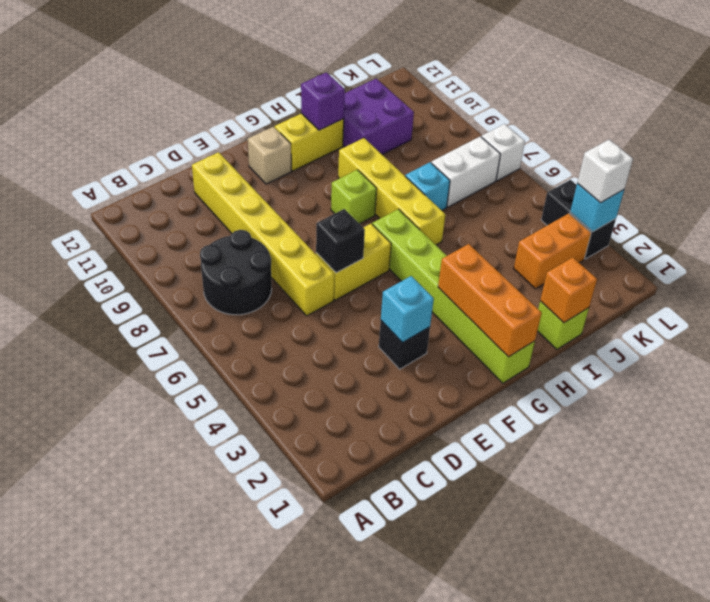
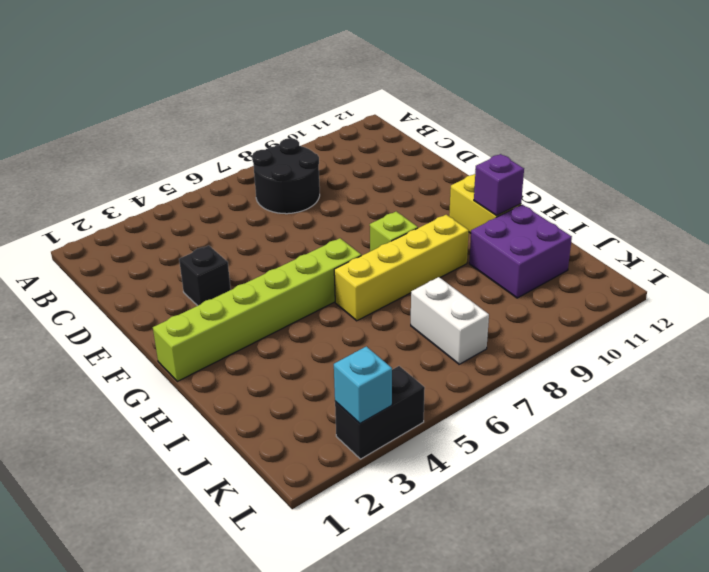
none -> yellow brick D6:D11 level 1
none -> yellow brick E6:F6 level 1
none -> tan brick F11 level 1

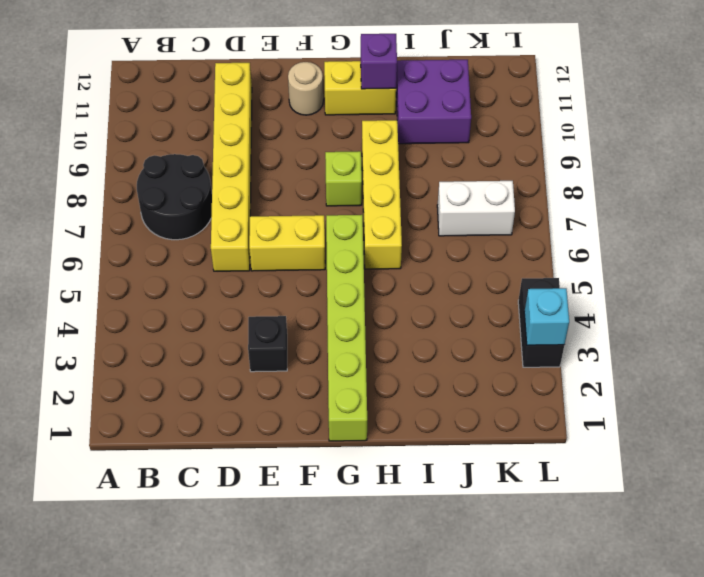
tan round brick F11 level 1 -> tan brick F11 level 1
none -> lime brick I1 level 1
none -> cyan brick I7 level 1
none -> orange brick J3:K3 level 1

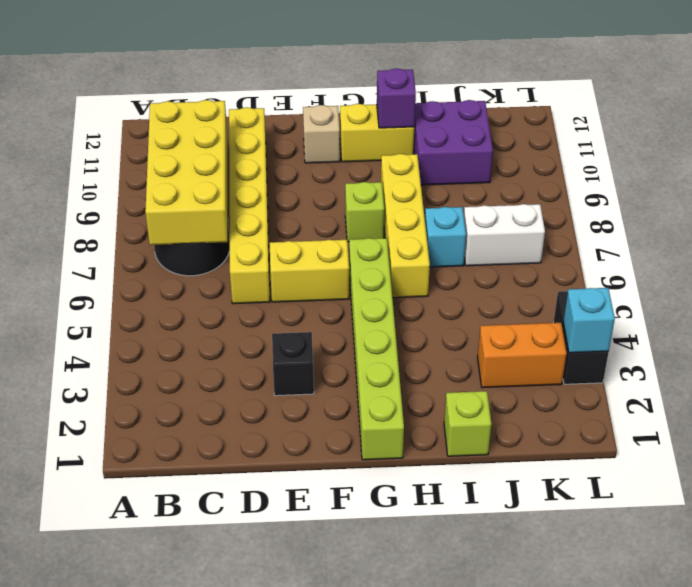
yellow brick B7:C10 level 2 -> none
none -> white brick L7 level 1
none -> cyan brick E3 level 2
none -> black brick E6 level 2

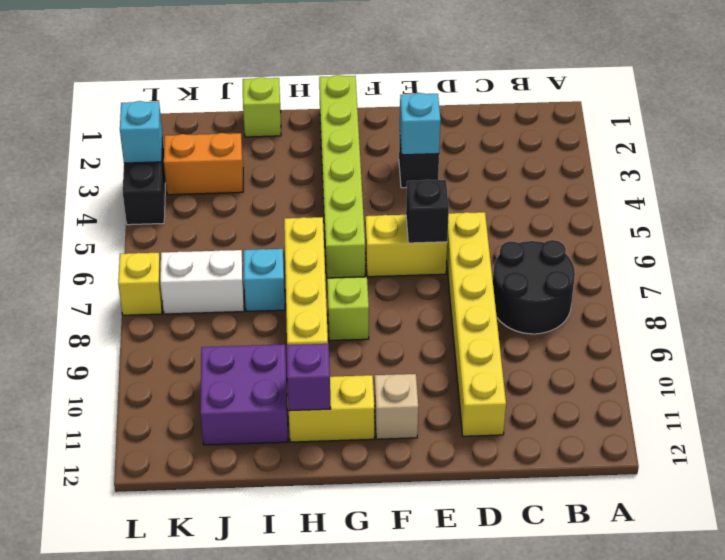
yellow brick L7 level 1 -> white brick L7 level 1
none -> orange brick G1:G3 level 2
none -> orange brick I1 level 2
none -> white brick L3 level 3

